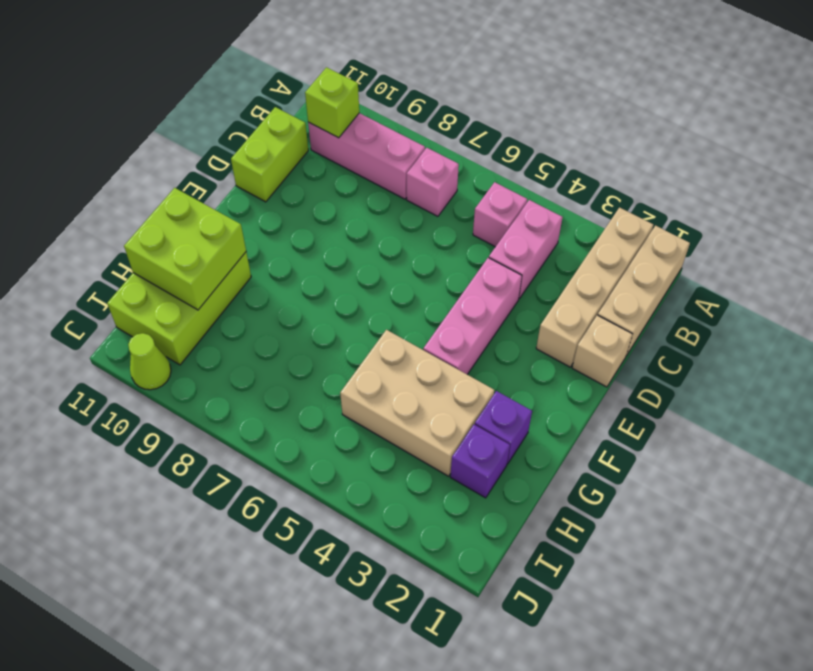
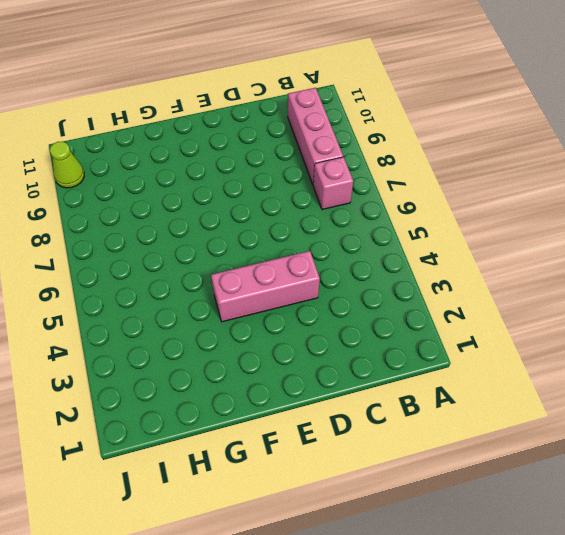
none -> tan brick A1:C1 level 1
none -> tan brick A2:D2 level 1
none -> pink brick B4:C4 level 1

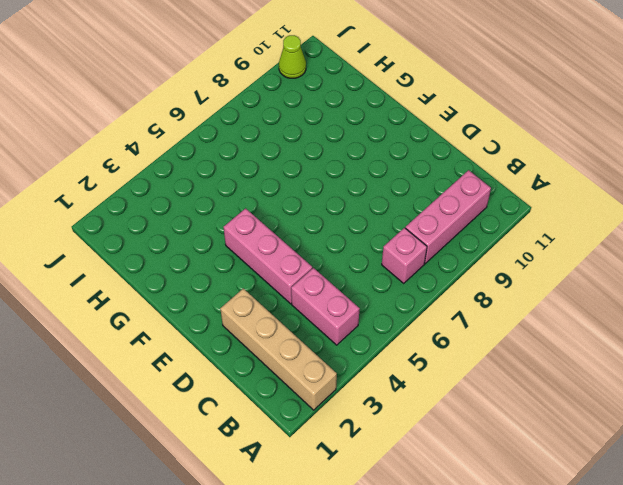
none -> tan brick A1:C1 level 1
none -> pink brick B5 level 1
none -> lime brick C11:D11 level 1

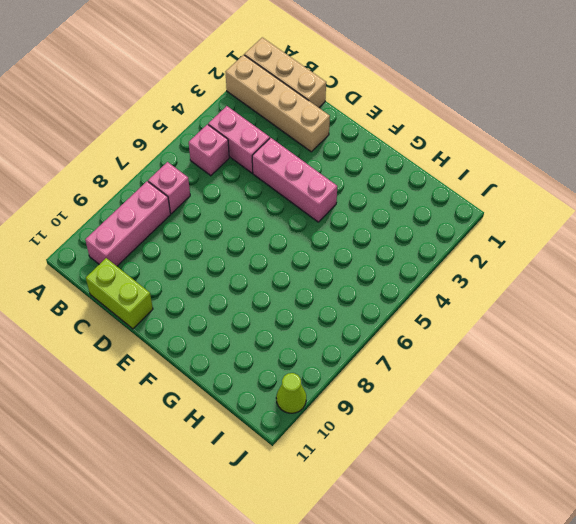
none -> tan brick D1 level 1
none -> purple brick G2 level 1
none -> tan brick G3:H5 level 1

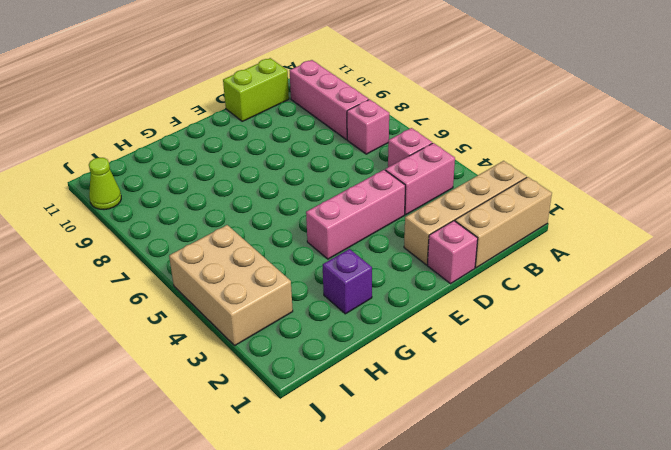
pink brick D1 level 1 -> tan brick D1 level 1
tan brick I3:J5 level 1 -> tan brick G3:H5 level 1
none -> lime brick G10:I11 level 1
none -> purple brick H2 level 1
none -> lime brick B10 level 2

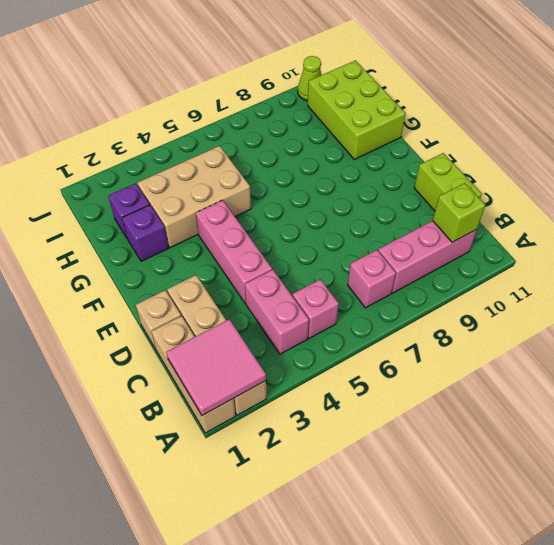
pink tile A1:B2 level 2 -> none
none -> lime brick G10:H11 level 2

